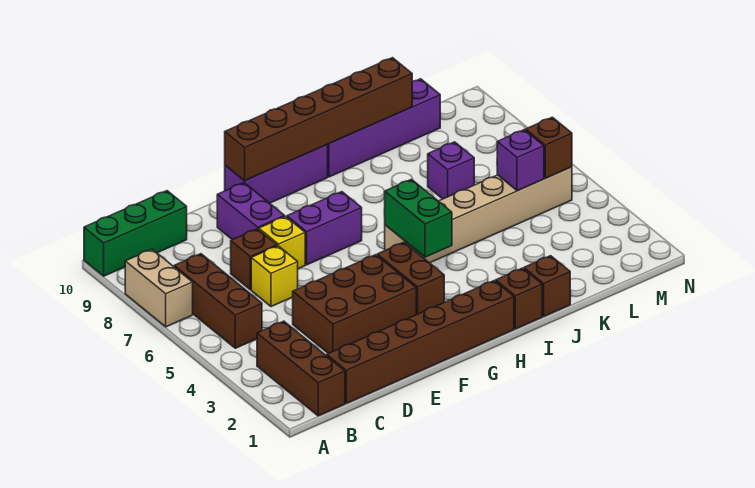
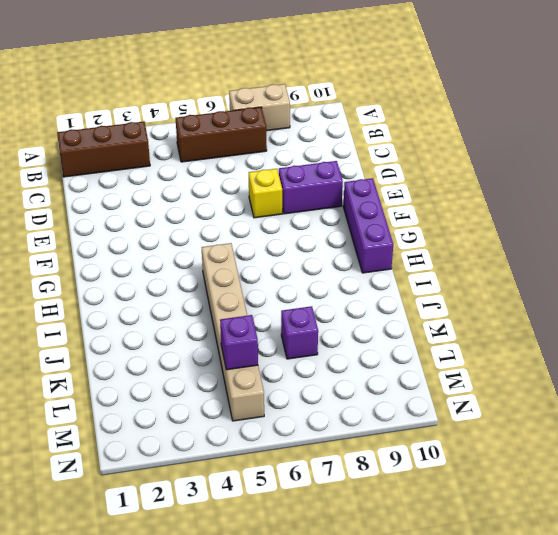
none -> green brick A10:C10 level 1
none -> brown brick C1:H1 level 1
none -> brown brick D3:F4 level 1

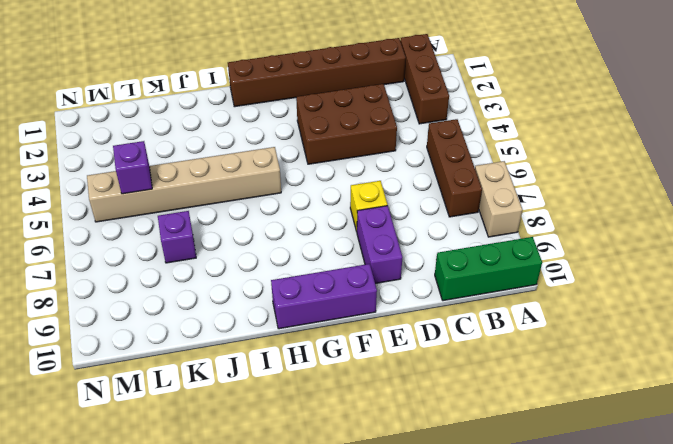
none -> yellow brick D6 level 1
none -> brown brick D7 level 1
none -> purple brick F7:G7 level 1

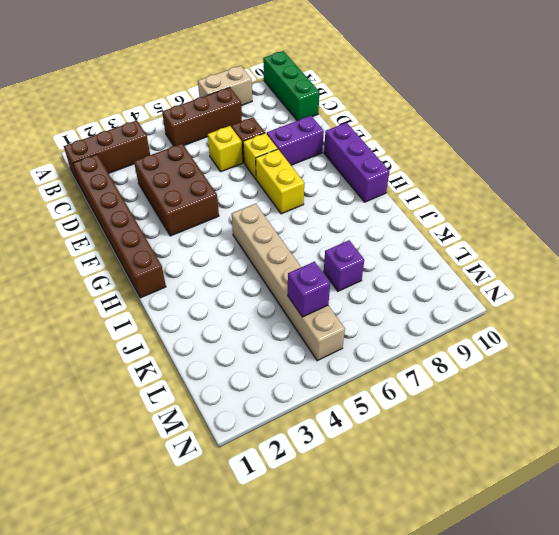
yellow brick F7:G7 level 1 -> purple brick F7:G7 level 1
none -> brown brick G3:G4 level 1
none -> brown brick I1 level 1
none -> purple brick I10:L10 level 1

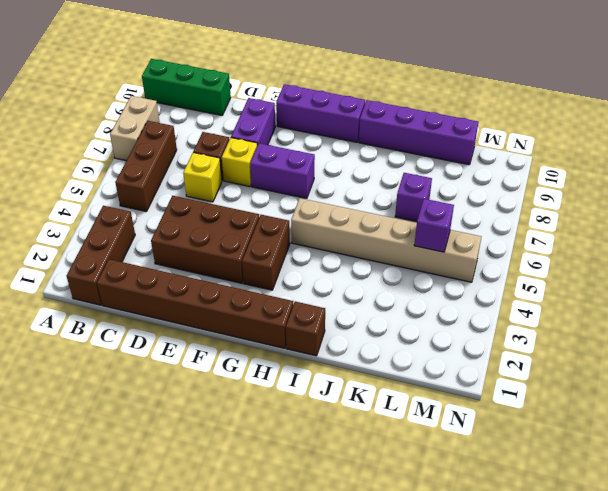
none -> brown brick J1 level 1
none -> brown brick F10:K10 level 2
none -> green brick H4:H5 level 2

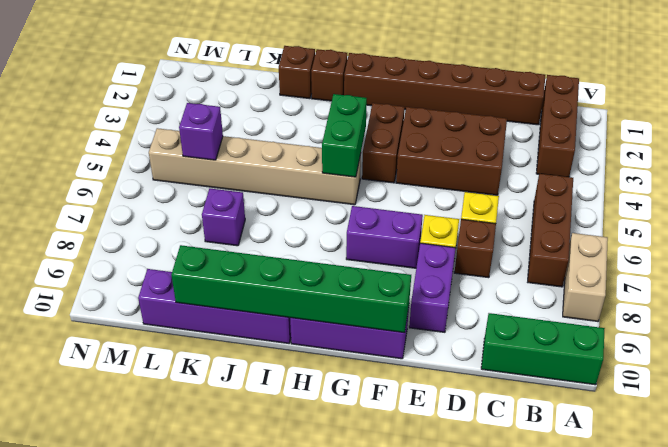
green brick F10:K10 level 2 -> brown brick F10:K10 level 2
none -> brown brick M5 level 2

